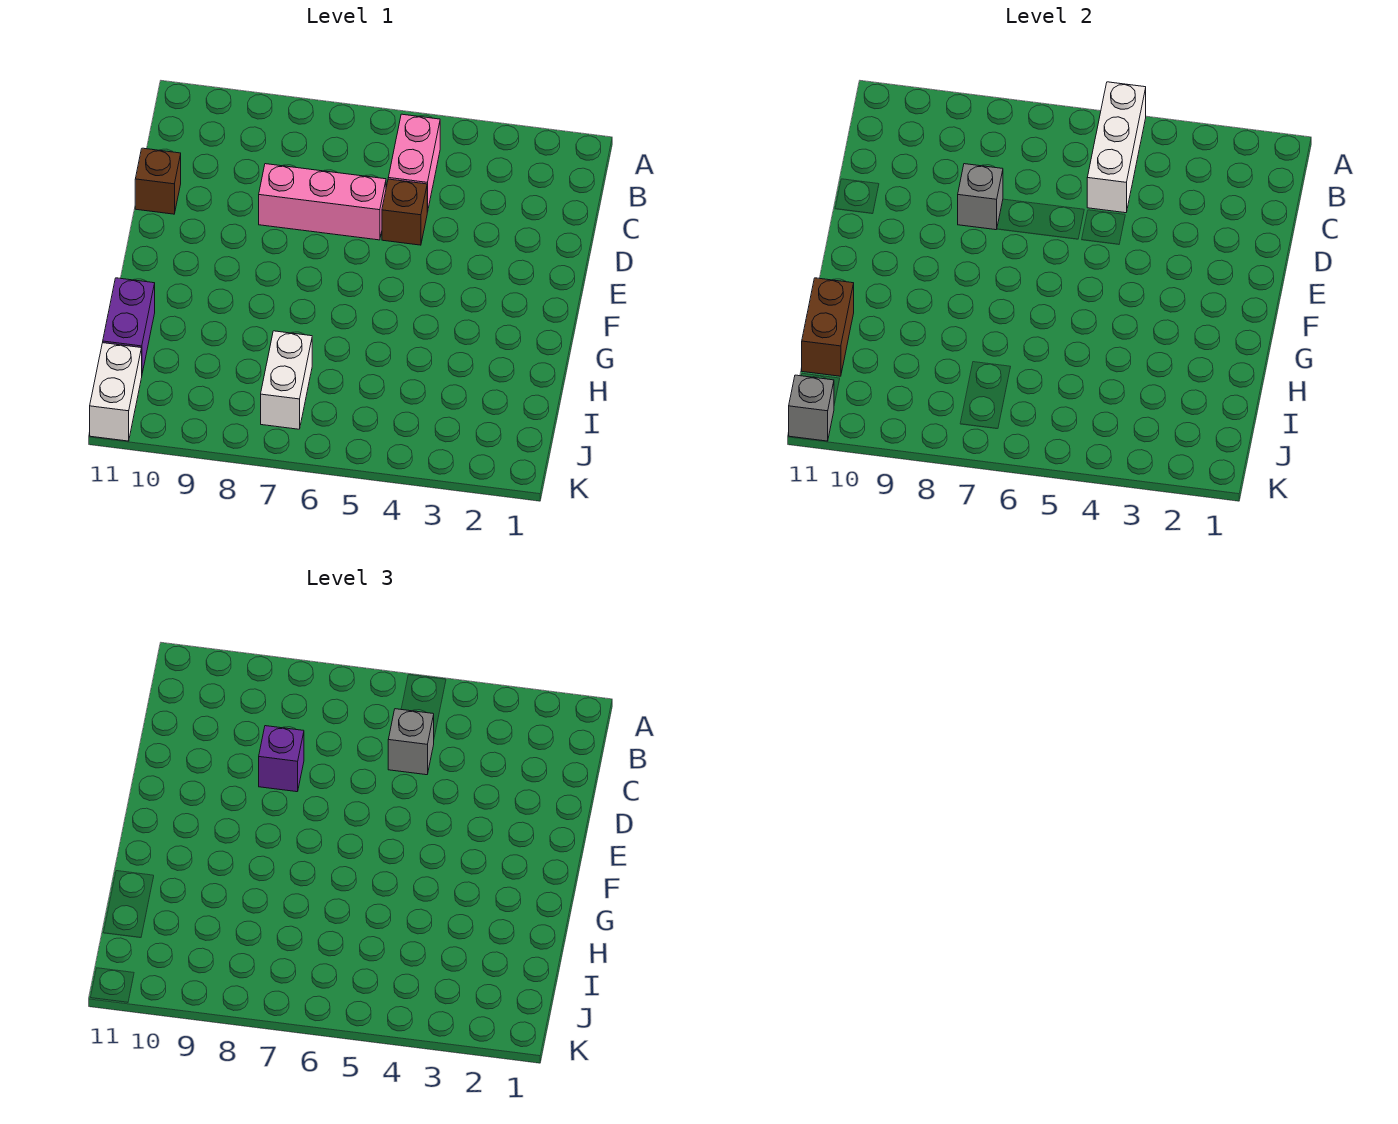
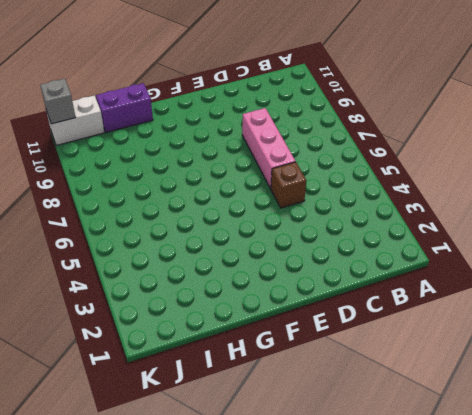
none -> pink brick B5:C5 level 1
none -> brown brick D11 level 1
none -> white brick I7:J7 level 1

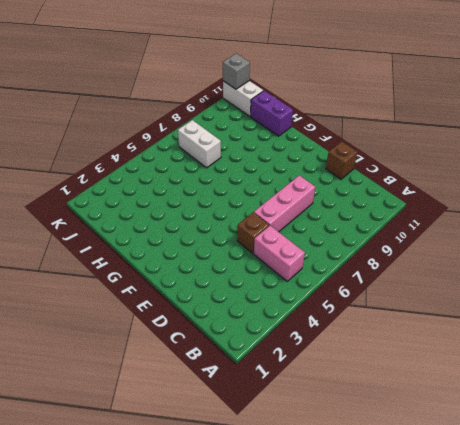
none -> white brick A5:C5 level 2
none -> grey brick D8 level 2
none -> brown brick H11:I11 level 2

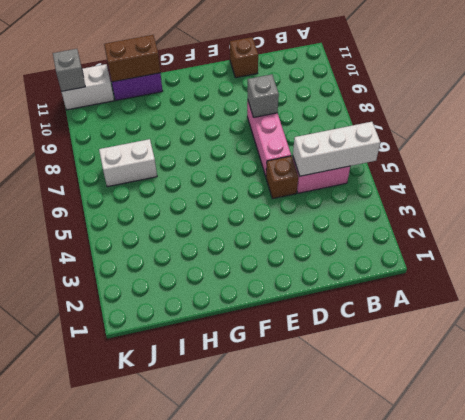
none -> grey brick C5 level 3
none -> purple brick D8 level 3

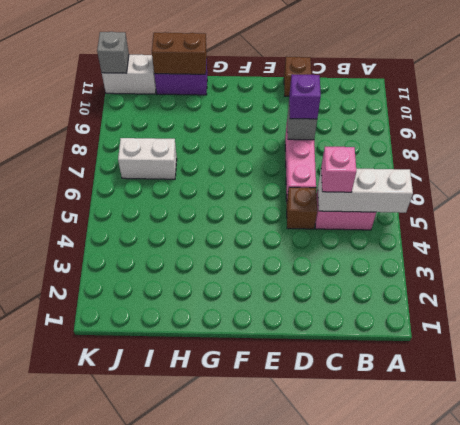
pink brick C5 level 3 -> grey brick C5 level 3

